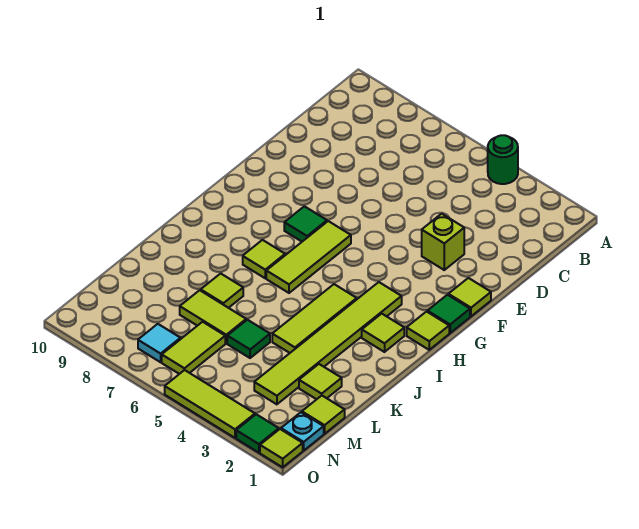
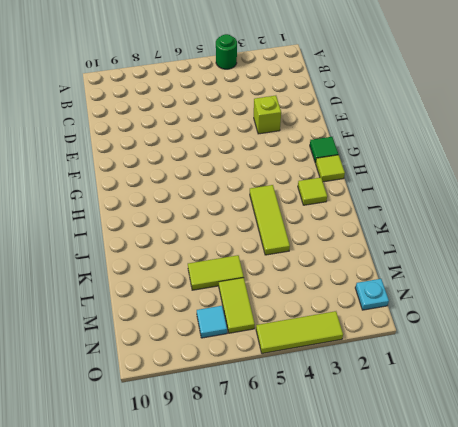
none -> lime tile F1 level 1
none -> lime tile G6:I6 level 1
none -> green tile G7 level 1

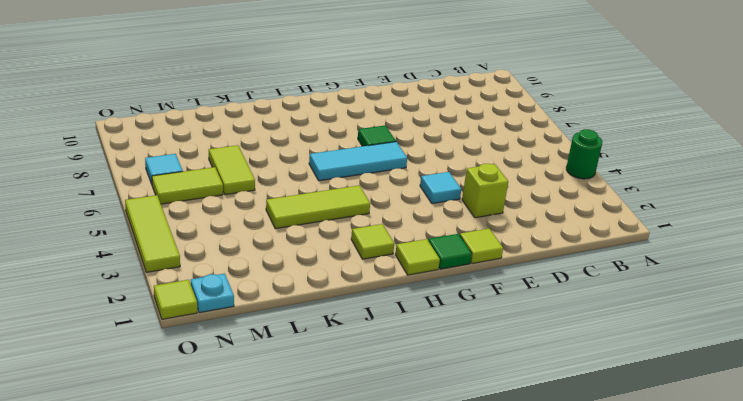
cyan tile F4 level 1 -> none
cyan tile G6:I6 level 1 -> lime tile G6:I6 level 1
none -> lime tile H3:M3 level 1
none -> lime tile I7 level 1
none -> lime tile K7 level 1

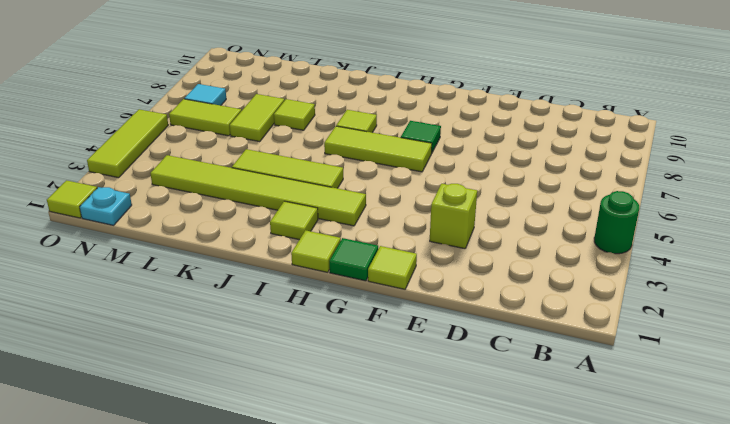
none -> lime tile L2 level 1
none -> green tile L5 level 1
none -> lime tile M1 level 1

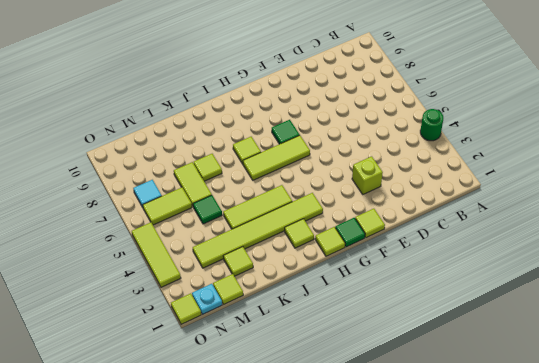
none -> green tile O2 level 1

